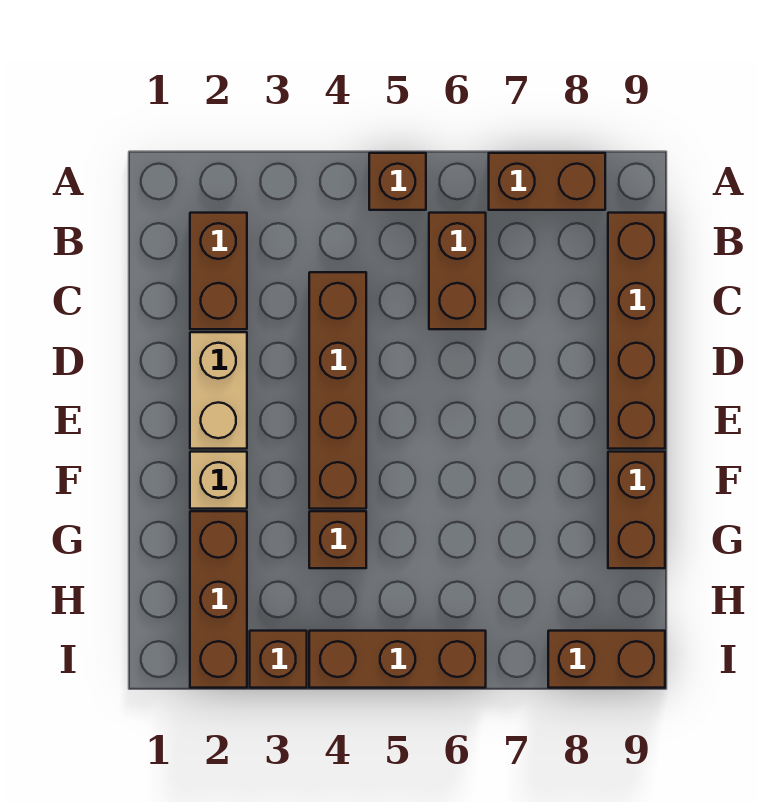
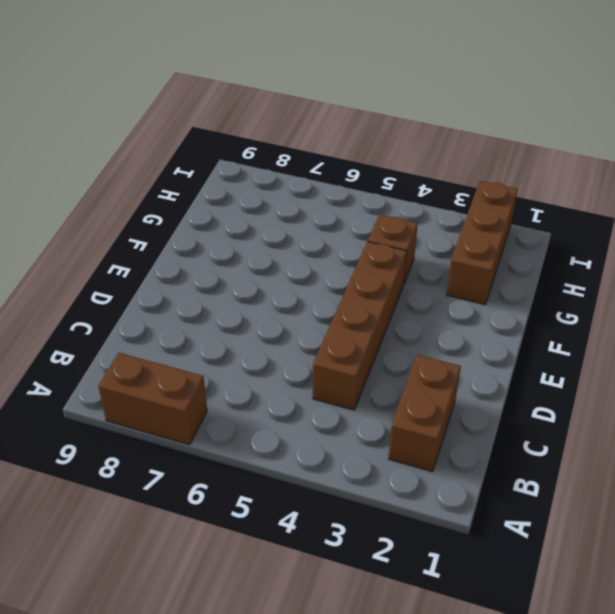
none -> brown brick A5 level 1
none -> brown brick B6:C6 level 1
none -> brown brick B9:E9 level 1

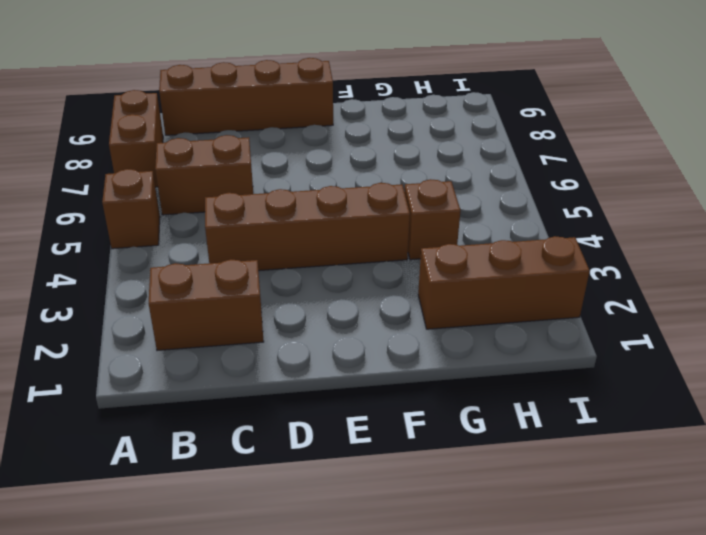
none -> tan brick D2:E2 level 1
none -> tan brick F2 level 1
none -> brown brick F9:G9 level 1

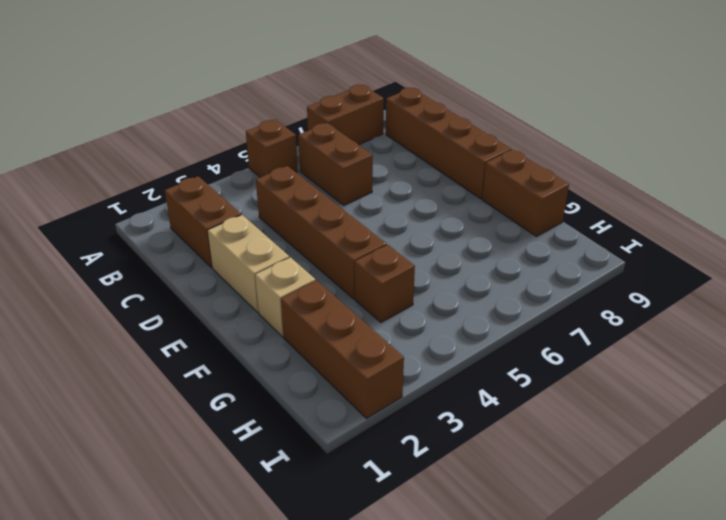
none -> brown brick I3 level 1
none -> brown brick I4:I6 level 1
none -> brown brick I8:I9 level 1

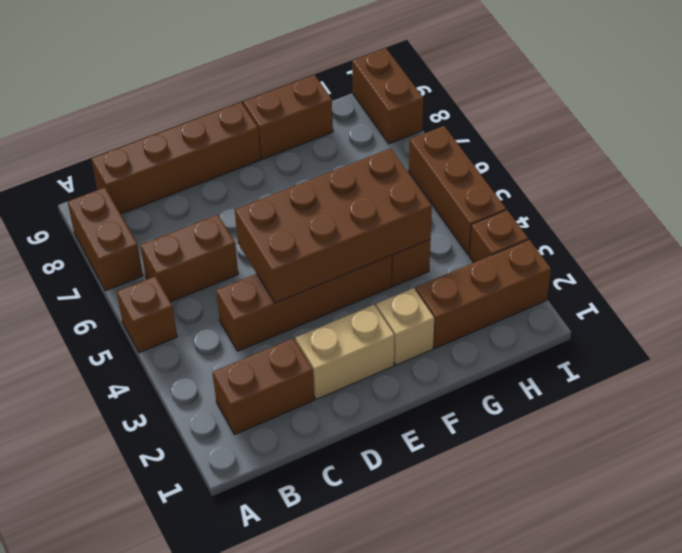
brown brick D4:G5 level 2 -> none

